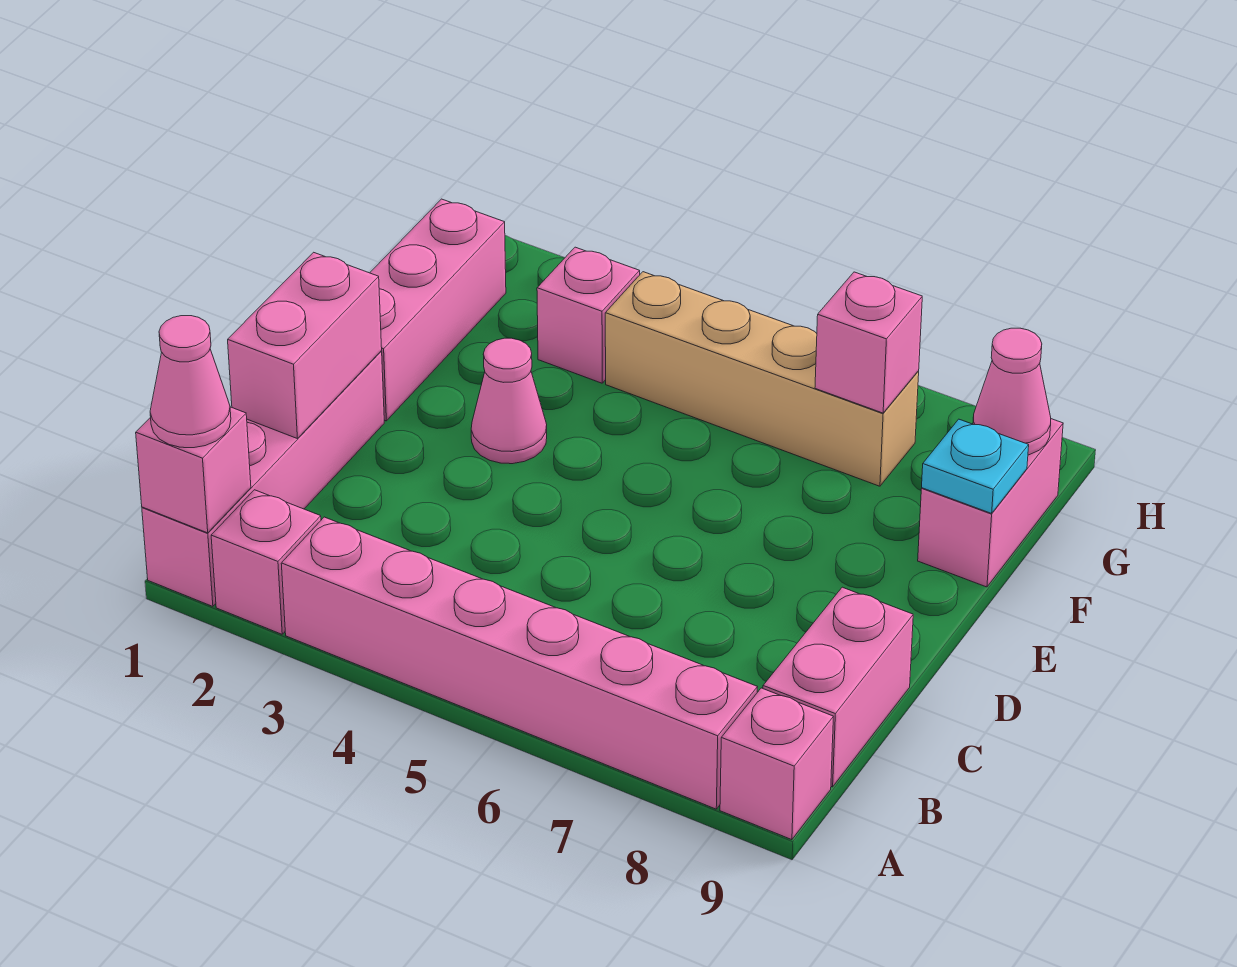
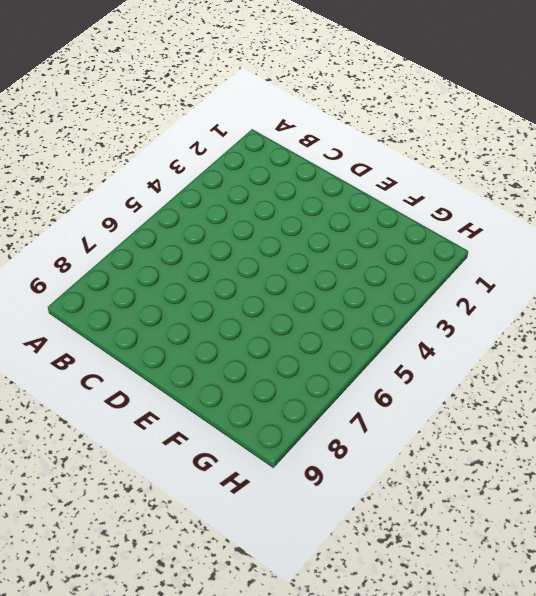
none -> pink brick A1:D1 level 1
none -> pink brick A2 level 1
none -> pink brick A3:A8 level 1

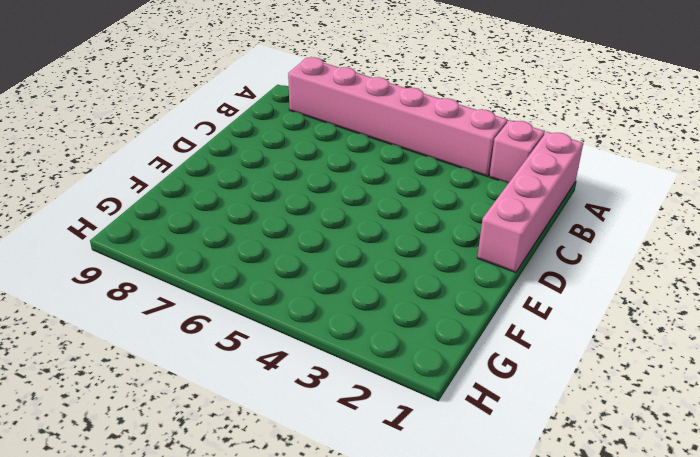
none -> pink brick A9 level 1
none -> pink brick B9:C9 level 1
none -> pink brick E1:G1 level 1

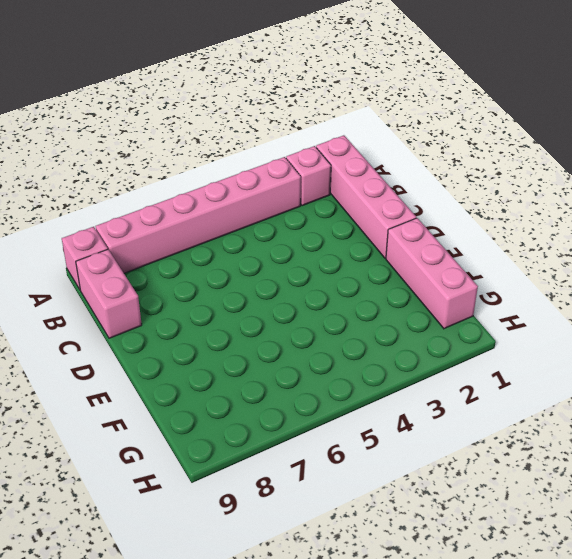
none -> pink cone E3 level 1
none -> pink brick F9:G9 level 1
none -> pink brick G3 level 1

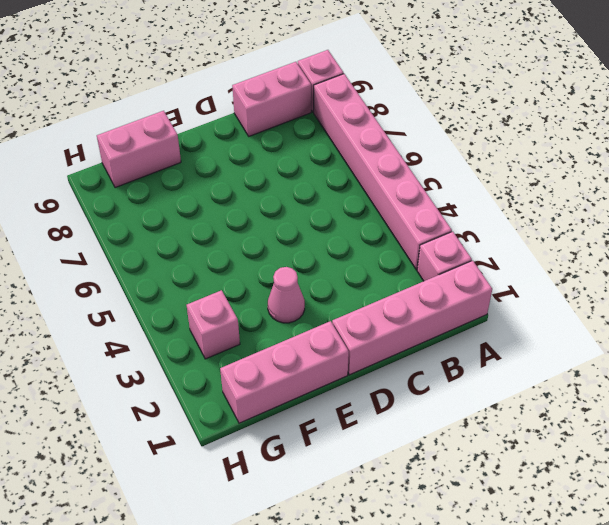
none -> tan brick G4:G7 level 1
none -> pink brick A1 level 2
none -> pink brick C1:D1 level 2

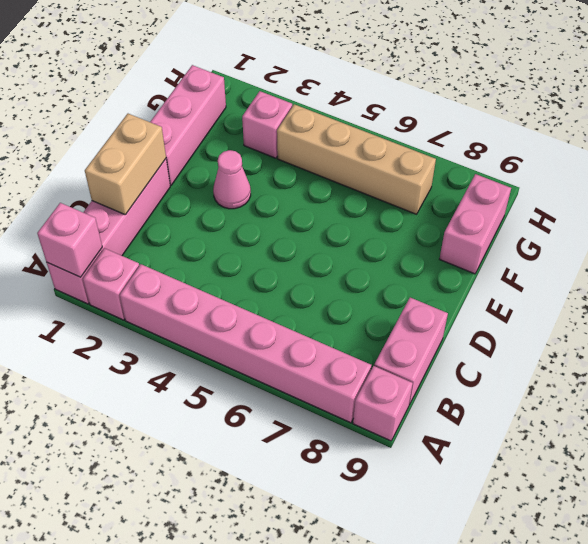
tan brick C1:D1 level 2 -> pink brick C1:D1 level 2
none -> cyan plate F9 level 2
none -> pink brick G7 level 2
none -> pink cone G9 level 2

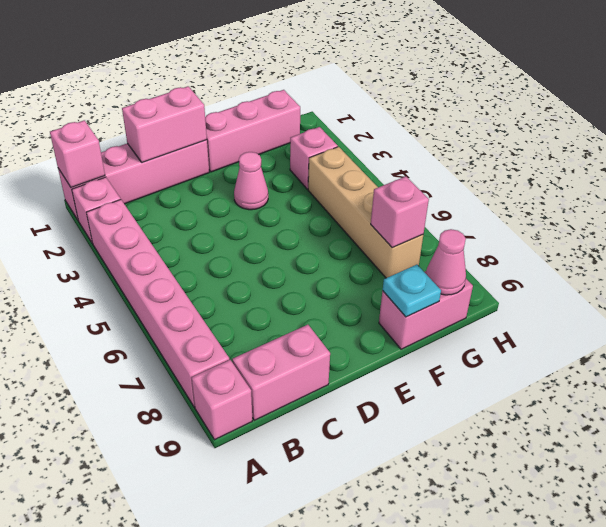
none -> pink cone A1 level 3

